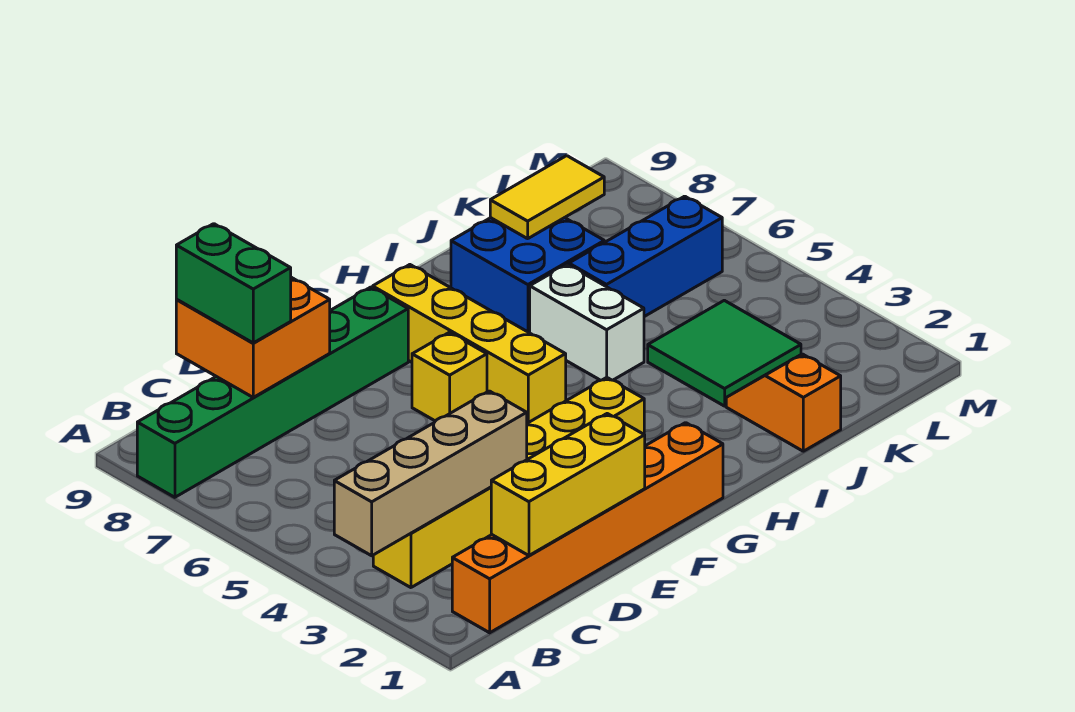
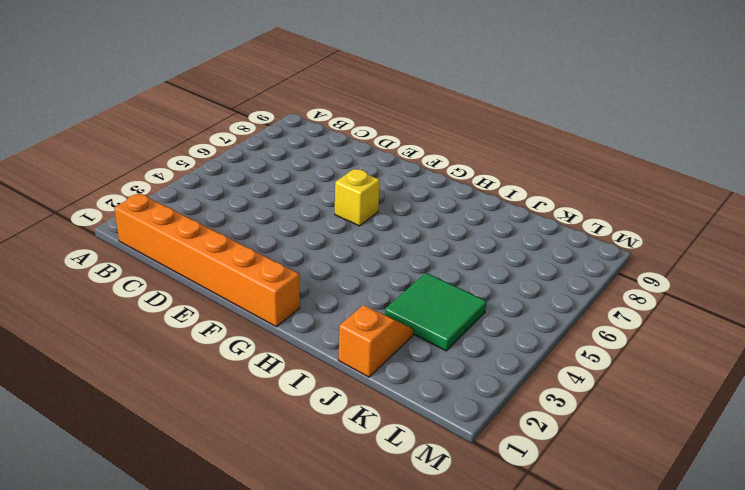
none -> green brick A8:F8 level 1
none -> yellow brick B3:G3 level 1
none -> yellow brick G5:G8 level 1

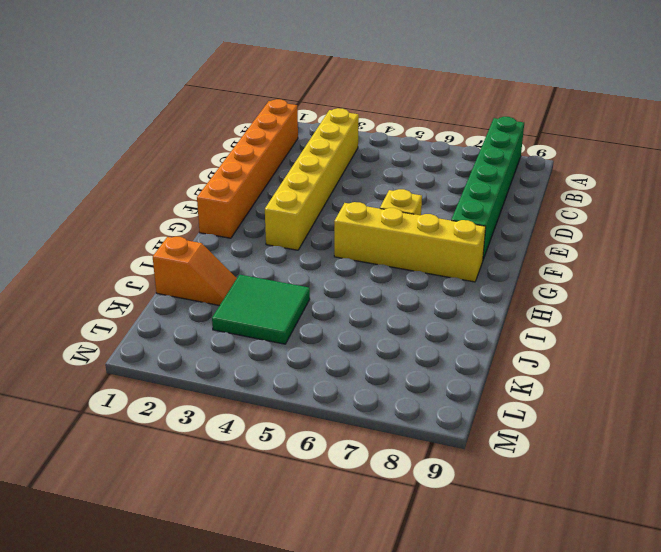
none -> white brick I5:I6 level 1
none -> blue brick I7:J8 level 1
none -> blue brick J6:L6 level 1

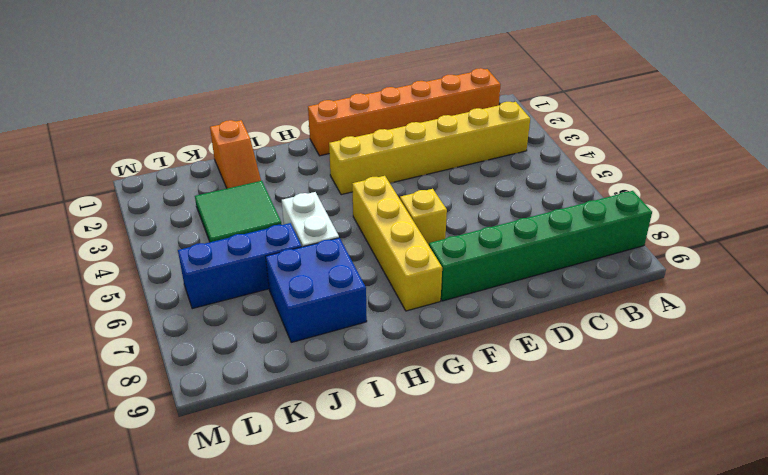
none -> tan brick A3:D3 level 2
none -> yellow brick C1:E1 level 2
none -> orange brick C8:D9 level 2

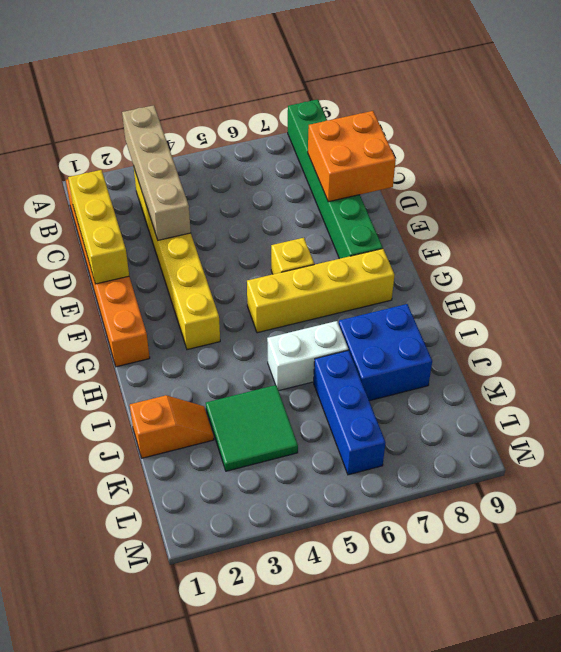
none -> yellow tile J8:K8 level 2
none -> green brick C8:C9 level 3

